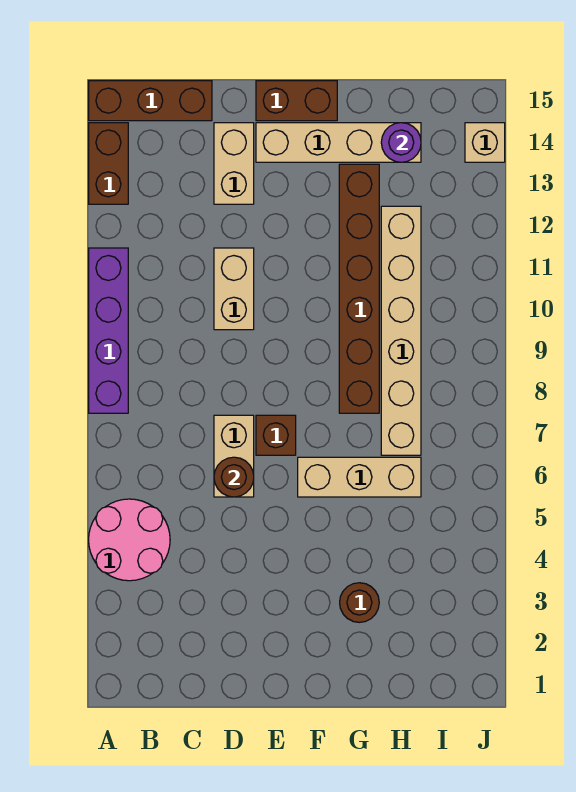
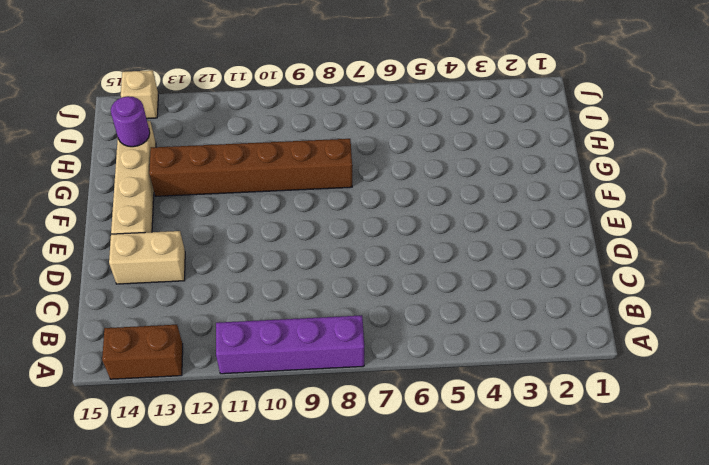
none -> pink round brick A4:B5 level 1
none -> brown brick A15:C15 level 1
none -> tan brick D6:D7 level 1

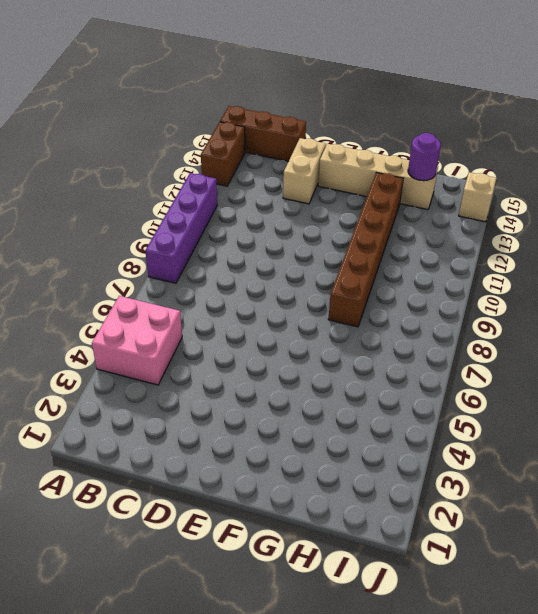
pink brick A4:B5 level 1 -> pink round brick A4:B5 level 1
none -> tan brick D6:D7 level 1
none -> tan brick D10:D11 level 1
none -> brown brick E7 level 1

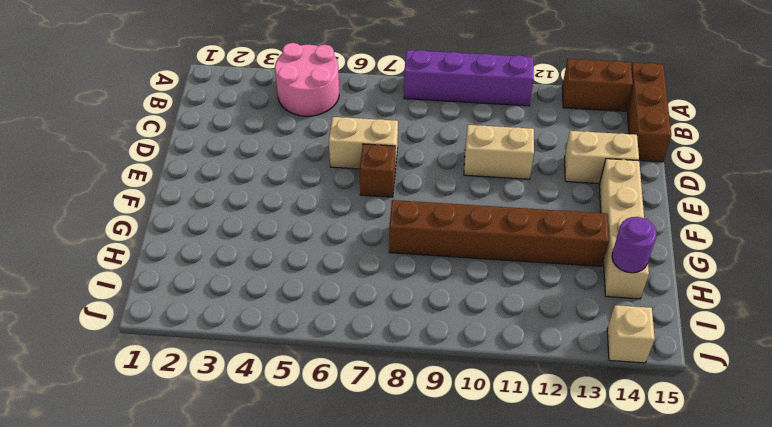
none -> brown brick E15:F15 level 1
none -> tan brick F6:H6 level 1
none -> brown round brick G3 level 1

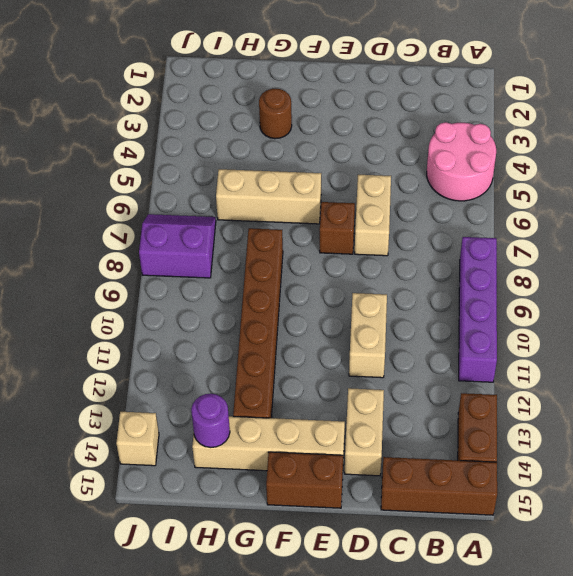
purple slope I7:J8 level 1 top 8 -> none
none -> tan brick H7:H12 level 1
none -> brown round brick D6 level 2

